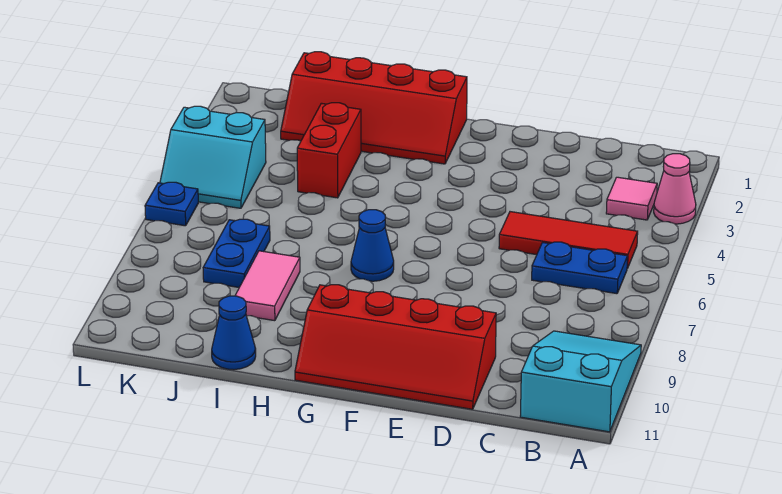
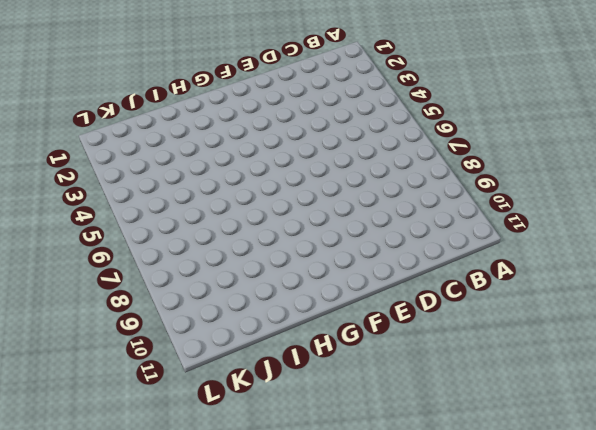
none -> pink cone A3 level 1
none -> cyan slope A9:B11 level 1 top 11
none -> pink tile B3 level 1

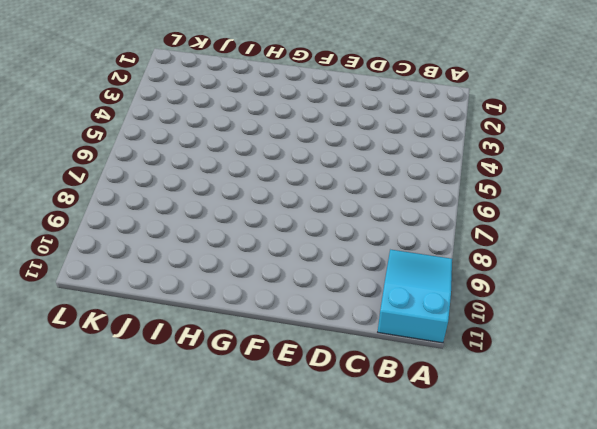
none -> pink cone A3 level 1
none -> pink tile B3 level 1
none -> red tile B5:D5 level 1

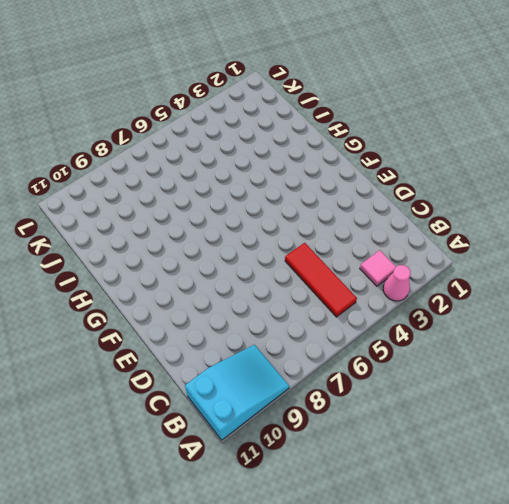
none -> blue plate B6:C6 level 1
none -> red slope D10:G11 level 1 top 10
none -> red slope G1:J2 level 1 top 1

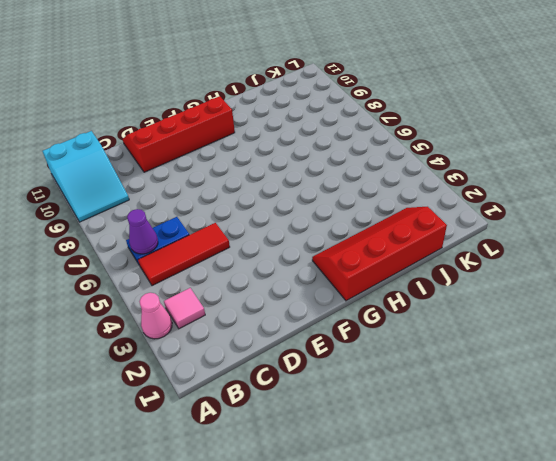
purple cone B6 level 2 -> none
none -> blue cone G7 level 1
none -> red brick I3:I4 level 1
none -> pink tile I8:I9 level 1

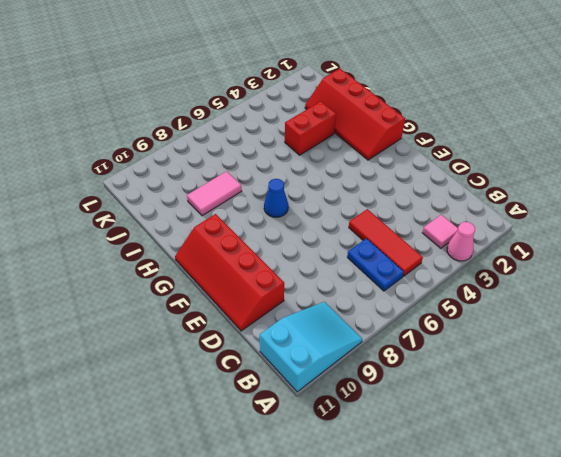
none -> blue cone I11 level 1
none -> blue plate J7:J8 level 1
none -> cyan slope K4:L5 level 1 top 4

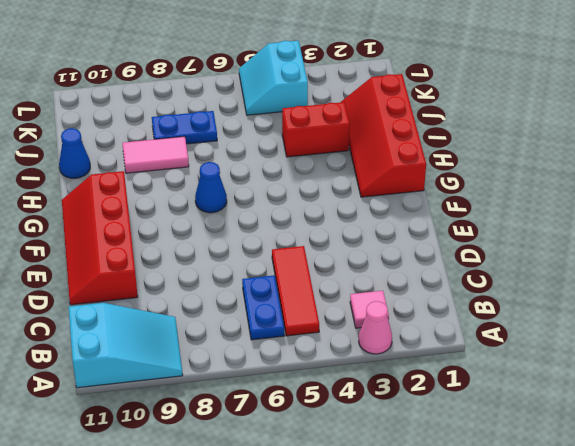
none -> blue plate L6 level 1

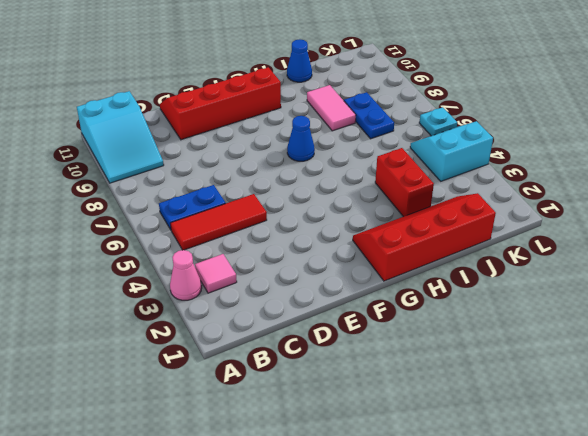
cyan plate L6 level 1 -> blue plate L6 level 1

